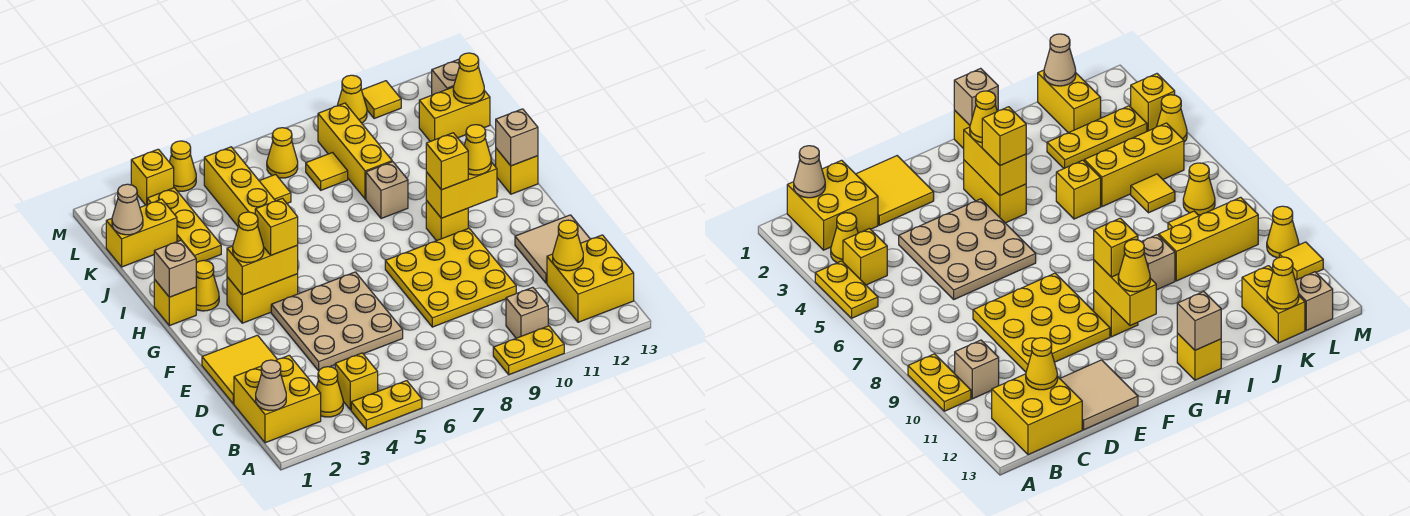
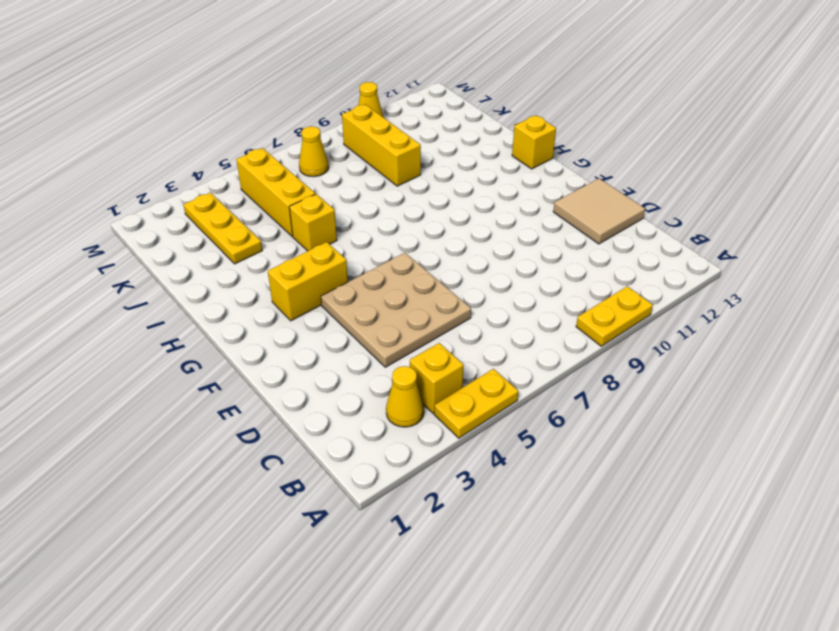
none -> yellow brick B1:C2 level 1
none -> tan brick B10 level 1
none -> yellow brick B12:C13 level 1
none -> yellow tile D1:E2 level 1

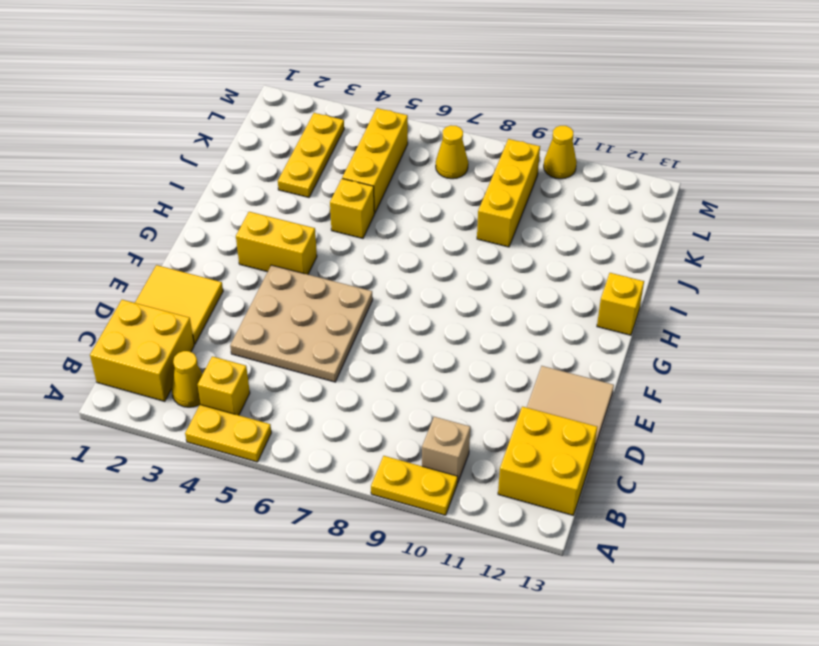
none -> yellow plate D8:F10 level 1
none -> yellow brick G10 level 1
none -> yellow brick H1 level 1
none -> yellow cone H2 level 1

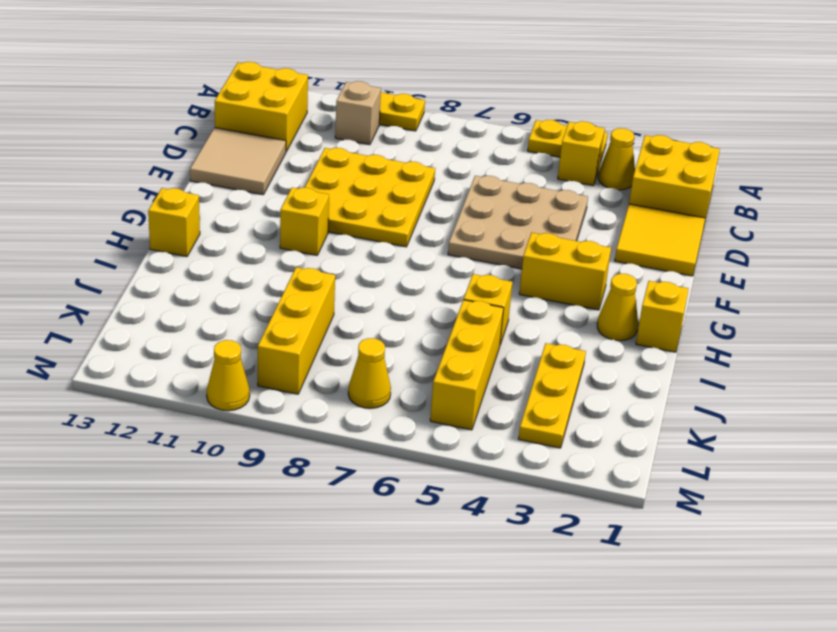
none -> tan brick I9 level 1
none -> yellow brick K1:K2 level 1
none -> yellow tile K6 level 1
none -> yellow tile K8 level 1

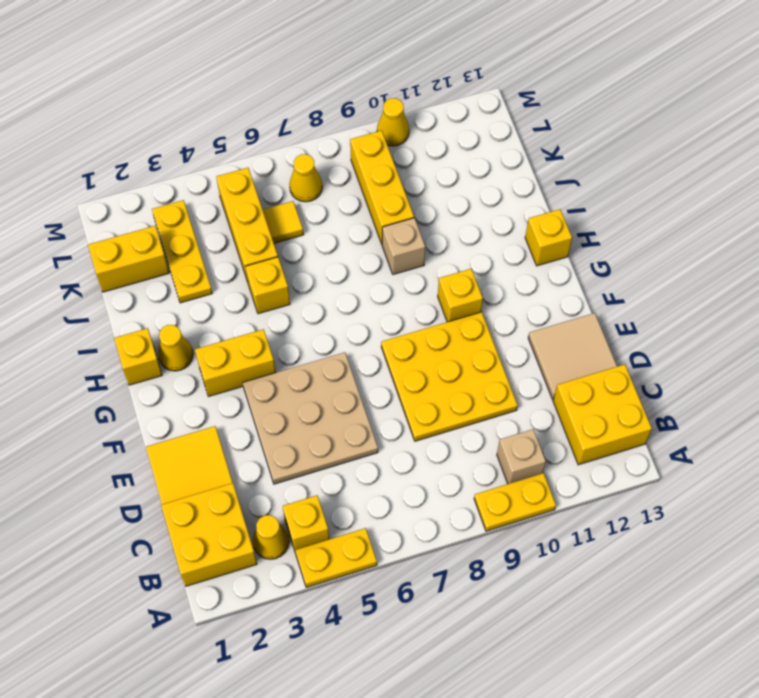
none -> yellow tile K8 level 1
none -> yellow brick K12:K13 level 1
none -> tan brick L13 level 1
none -> yellow brick M3 level 1

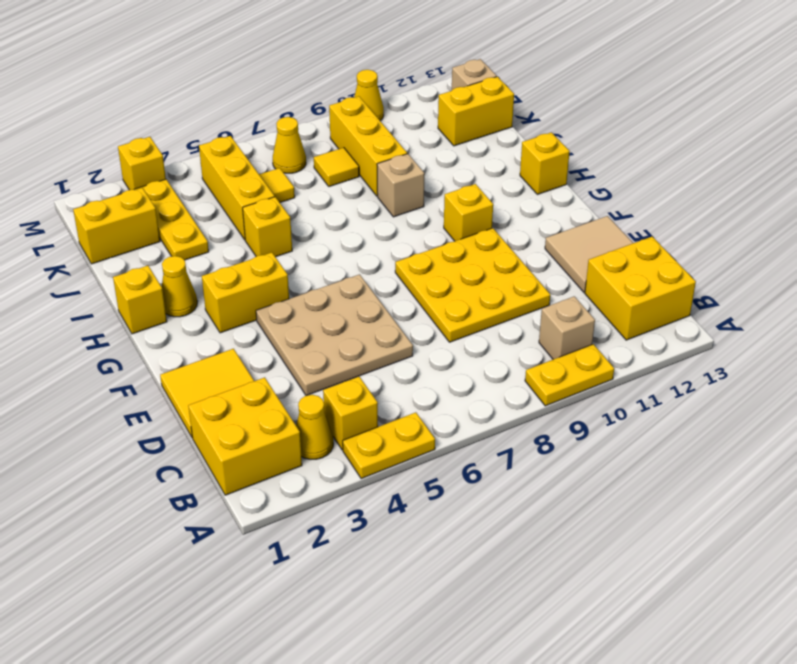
none -> yellow cone M4 level 1
none -> yellow tile M11 level 1
none -> tan cone B1 level 2
none -> yellow cone C12 level 2

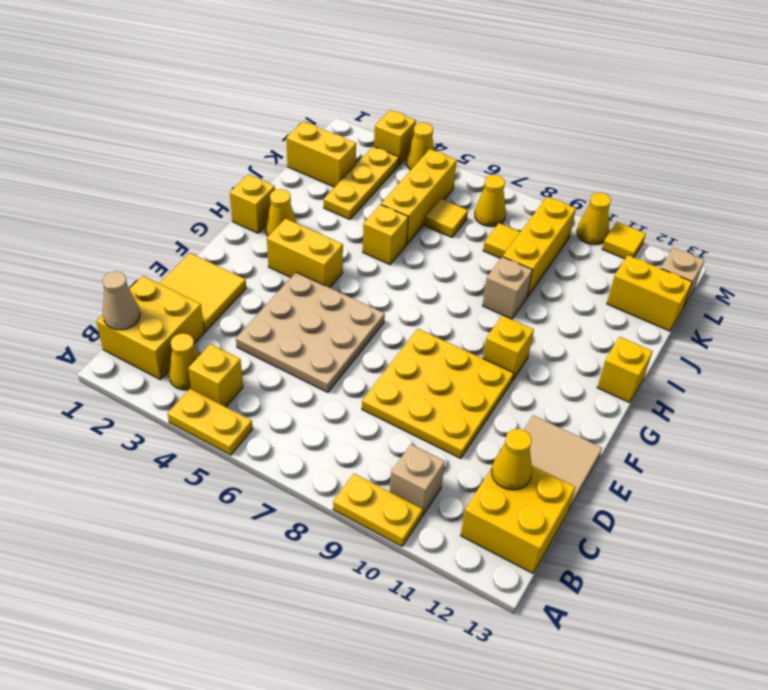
none -> yellow brick G3:G4 level 2
none -> yellow brick G10:G11 level 2
none -> tan brick H1 level 2
none -> tan brick H13 level 2

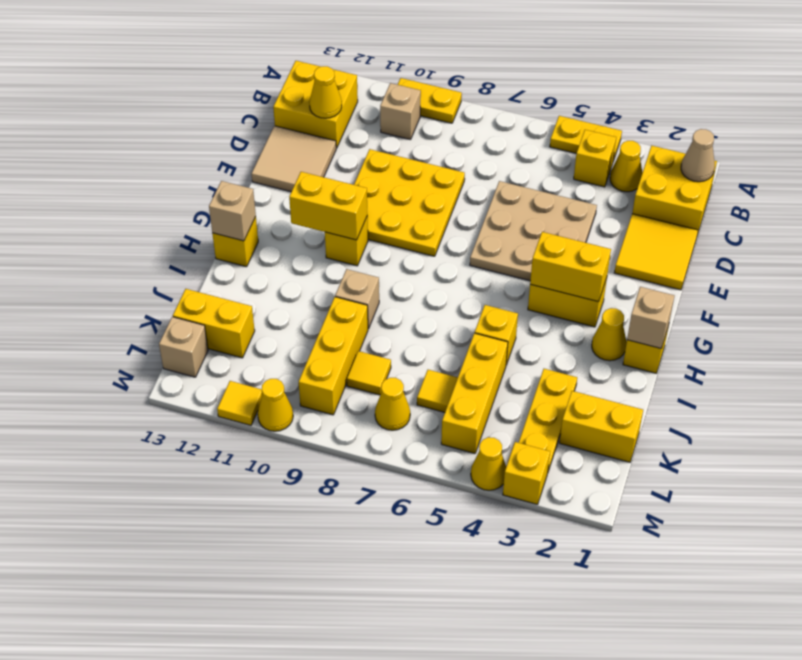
none -> tan cone K1 level 2
none -> yellow cone K13 level 2
none -> yellow cone G3 level 3
none -> yellow brick G4 level 3

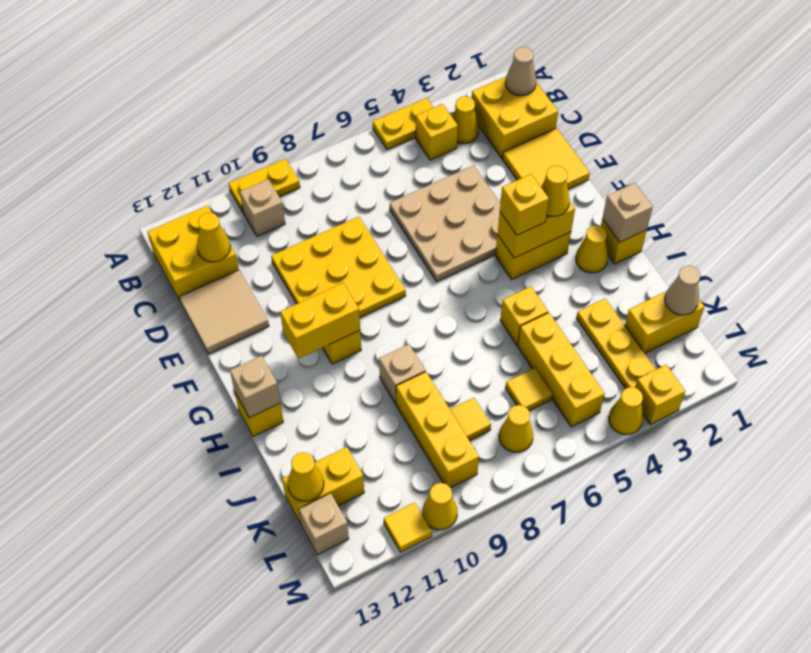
none -> yellow brick G10 level 3
none -> yellow cone G11 level 3

